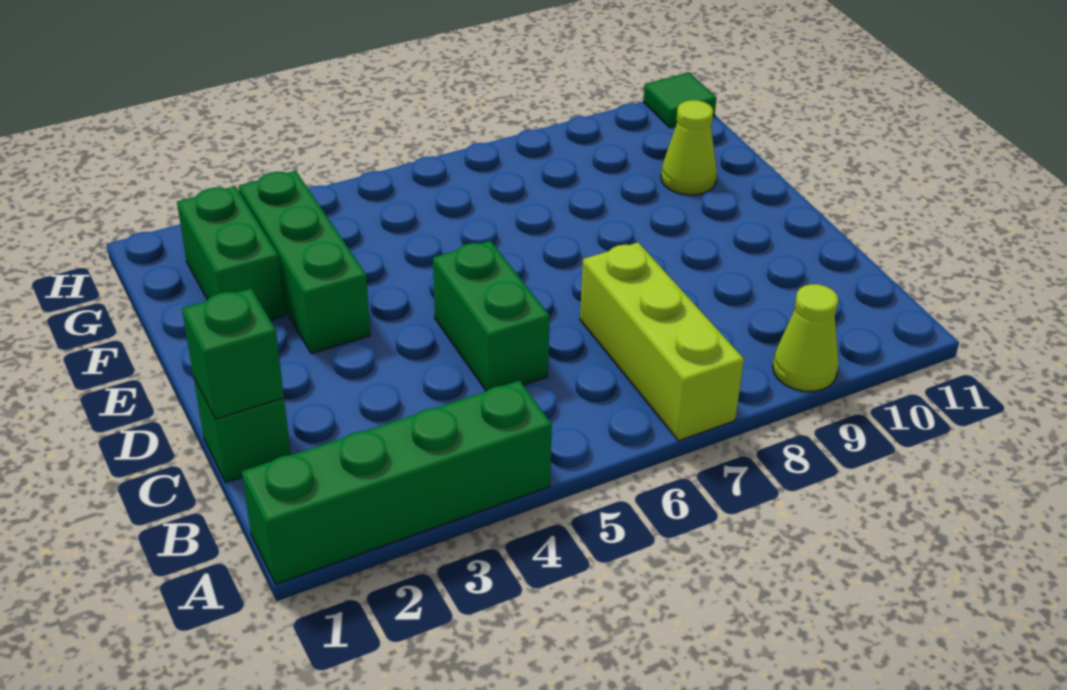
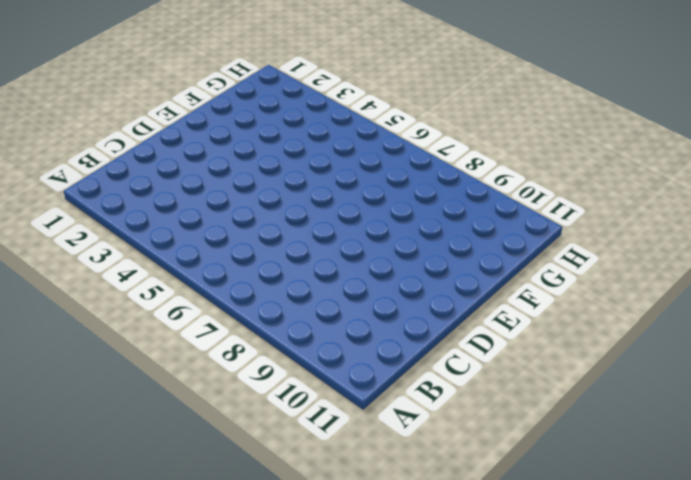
none -> green brick A1:A4 level 1
none -> lime brick A7:C7 level 1

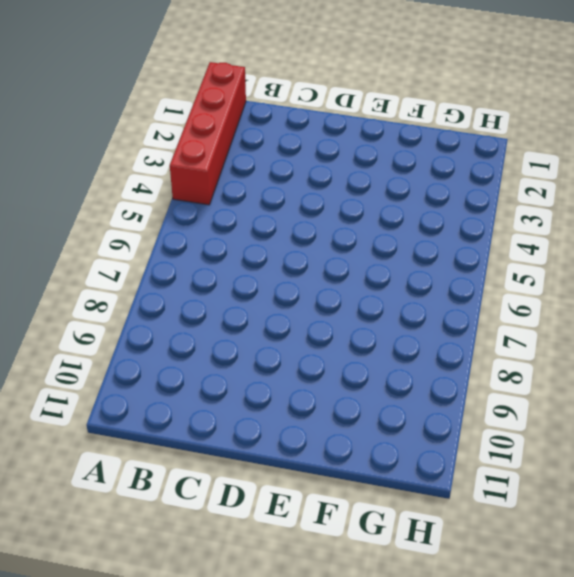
red brick A1:A4 level 1 -> green brick A1:A4 level 1
none -> lime brick A7:C7 level 1
none -> lime cone A9 level 1

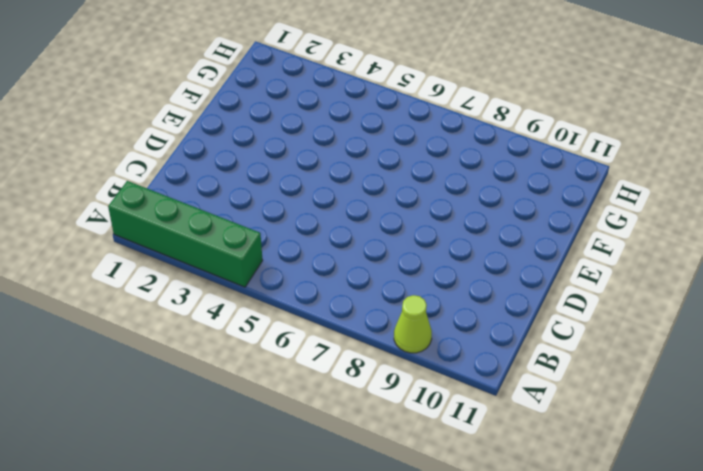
none -> lime brick A7:C7 level 1
none -> green brick C1 level 1

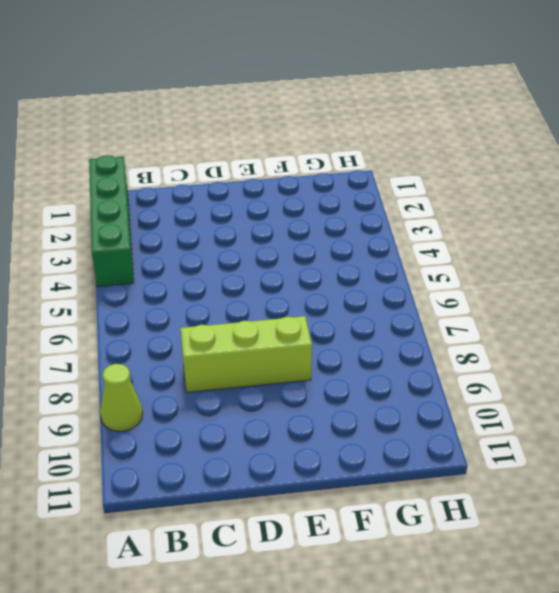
lime brick C8:E8 level 1 -> lime brick A7:C7 level 1
none -> green brick C1 level 1
none -> green brick C5:D5 level 1

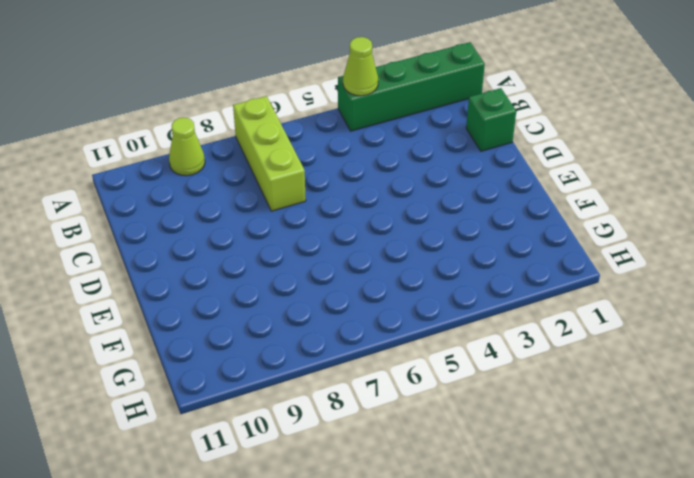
lime cone A4 level 2 -> lime cone F10 level 1
none -> green brick C5:D5 level 1
none -> green brick E3:G3 level 1

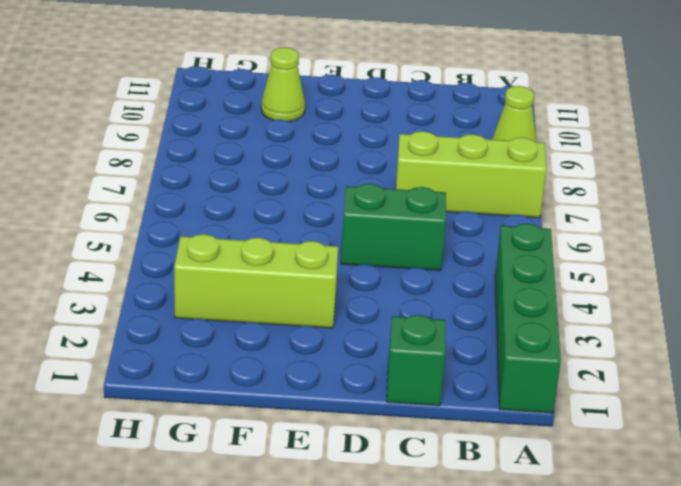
lime brick E3:G3 level 1 -> green brick E3:G3 level 1
none -> green brick F2:G2 level 1
none -> green tile H11 level 1

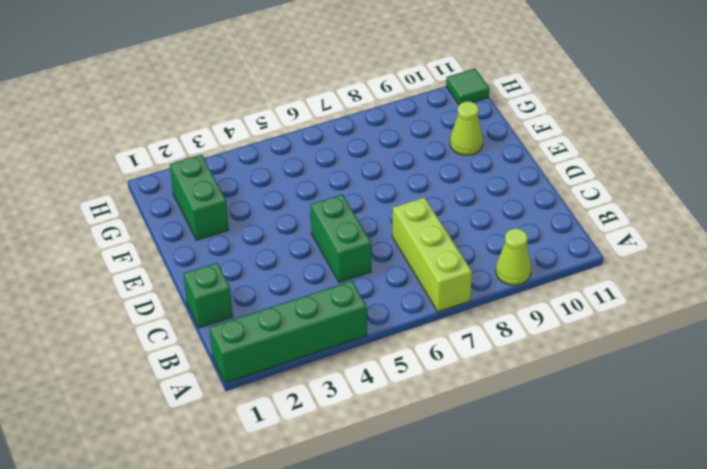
none -> green brick E3:G3 level 1
none -> green brick C1 level 2

